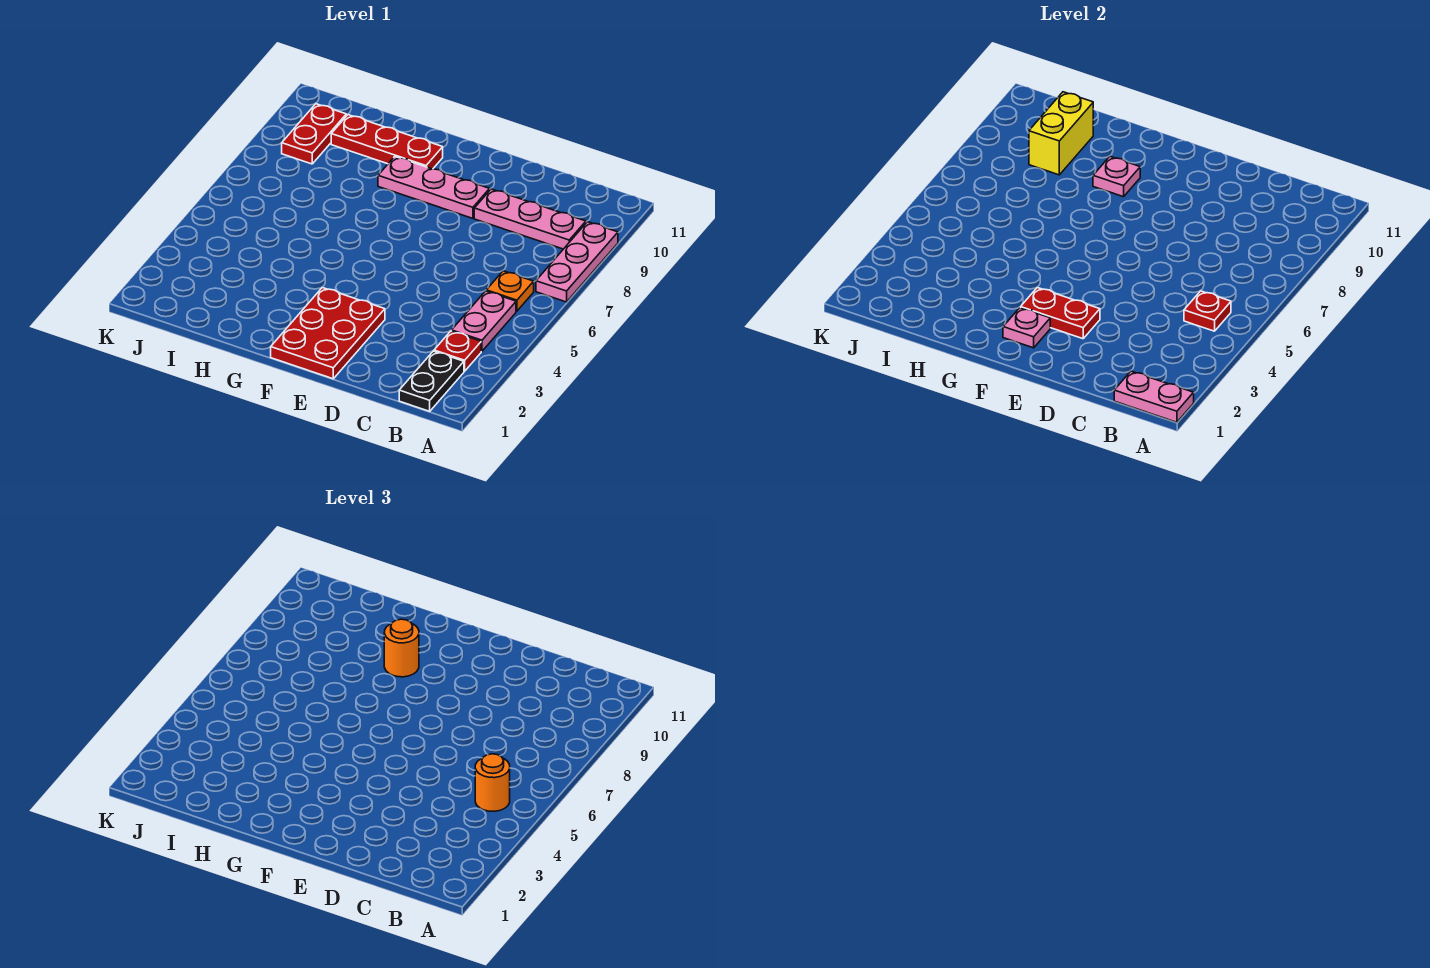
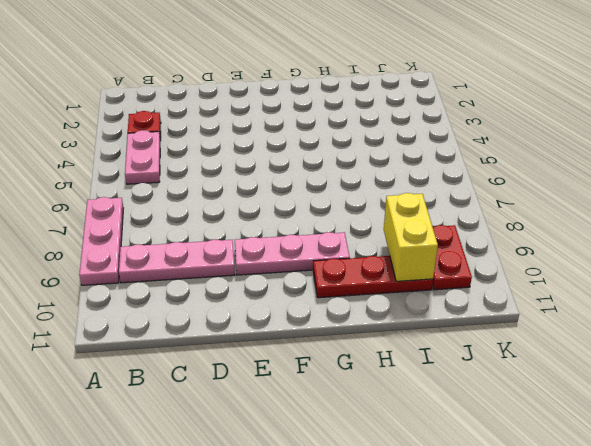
none -> black plate B1:B2 level 1
none -> orange plate B6 level 1
none -> red plate E1:F3 level 1

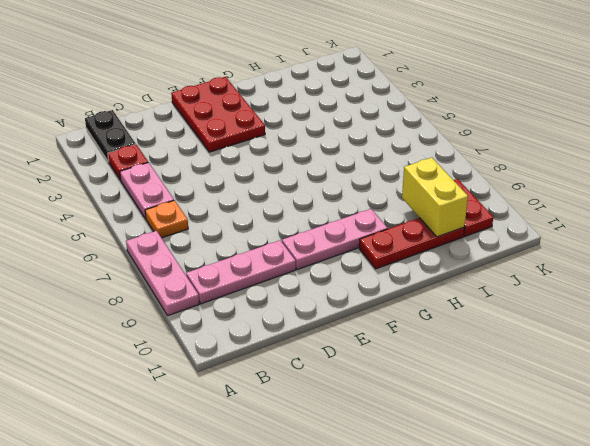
none -> pink plate A1:B1 level 2
none -> red plate B5 level 2
none -> red plate E3:F3 level 2

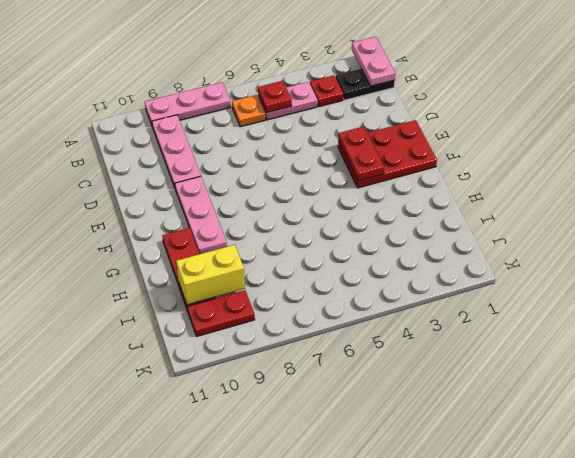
none -> pink plate F2 level 2
none -> pink plate G9 level 2
none -> orange round brick B5 level 3

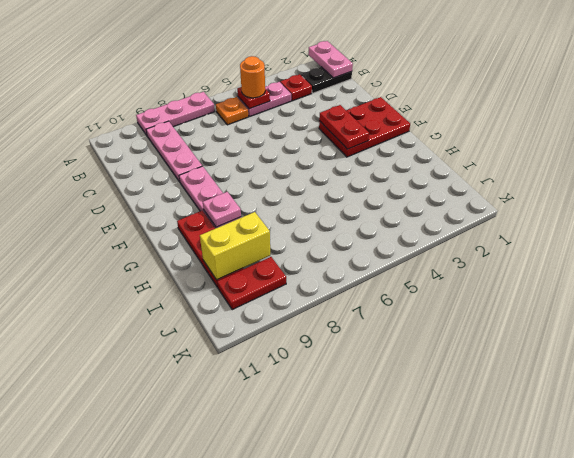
none -> pink plate F2 level 2
none -> orange round brick G9 level 3

